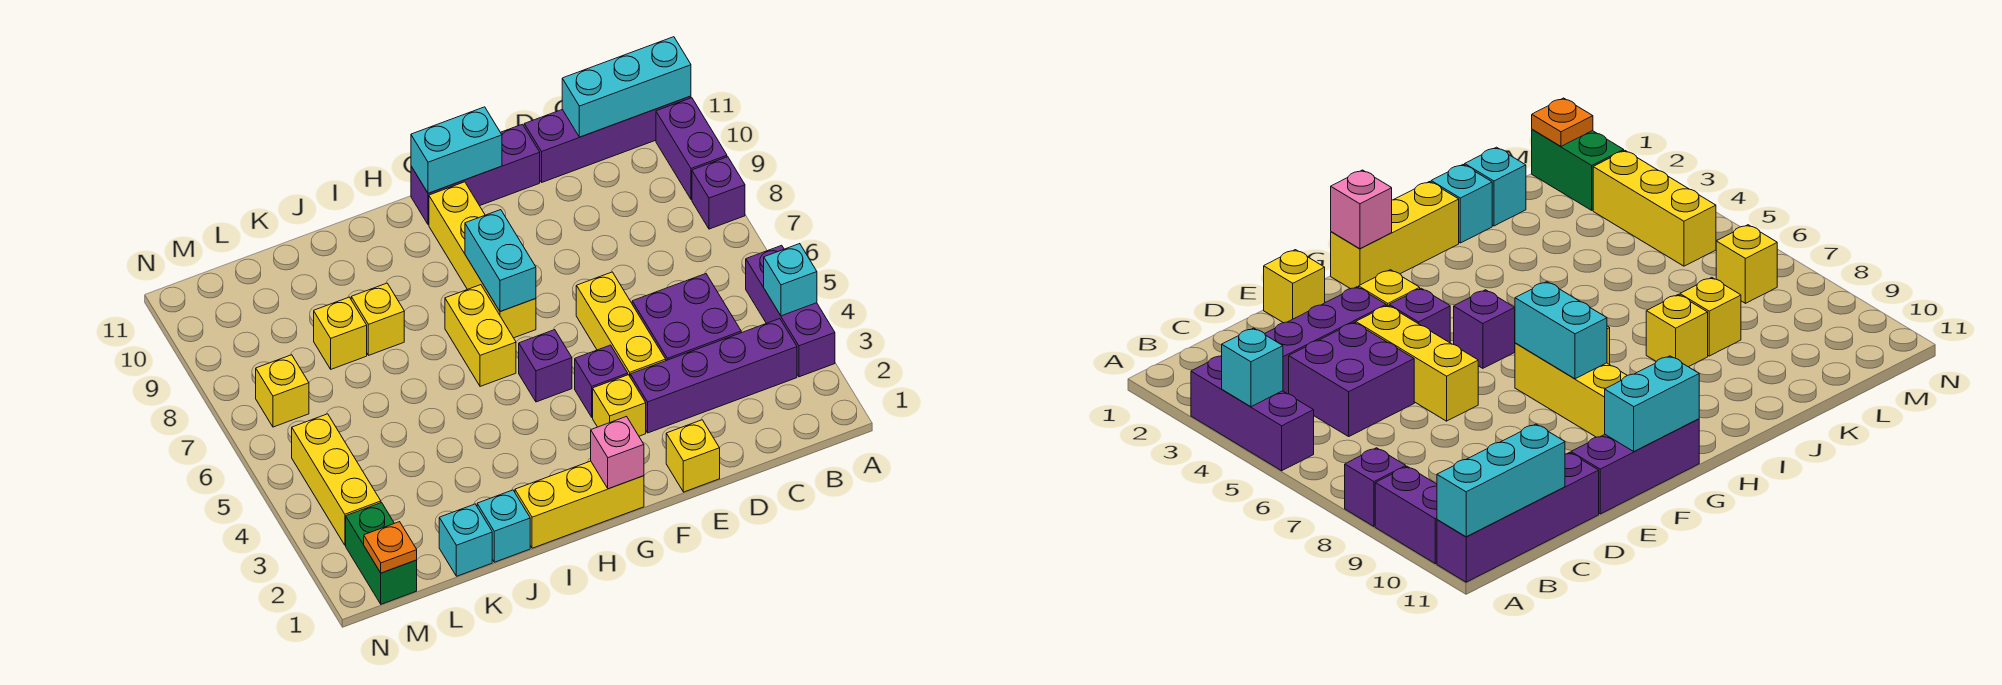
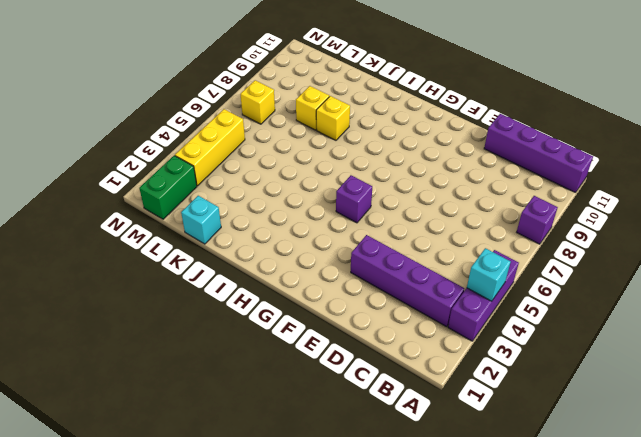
none -> purple brick A9:A10 level 1
none -> purple brick C4:D5 level 1
none -> yellow brick E1 level 1

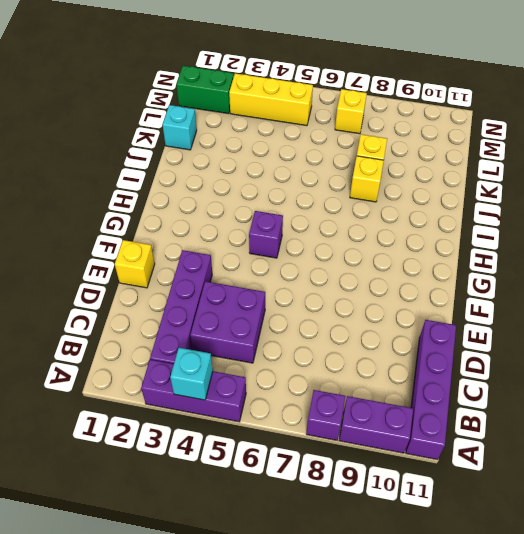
none -> yellow brick E4:E6 level 1
none -> purple brick E11:G11 level 1
none -> yellow brick F3 level 1

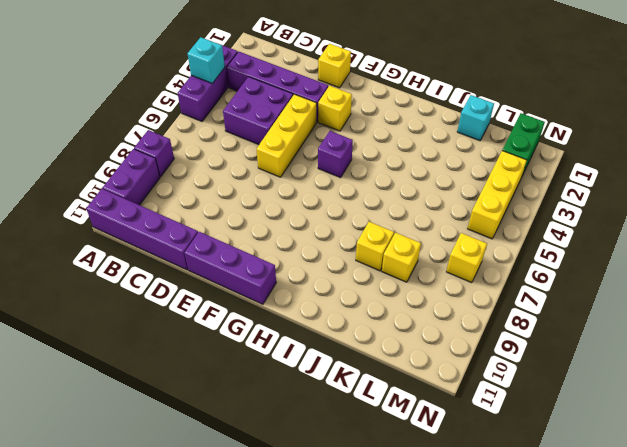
none -> purple brick F4 level 1
none -> yellow brick G1:I1 level 1
none -> yellow brick G7:G10 level 1

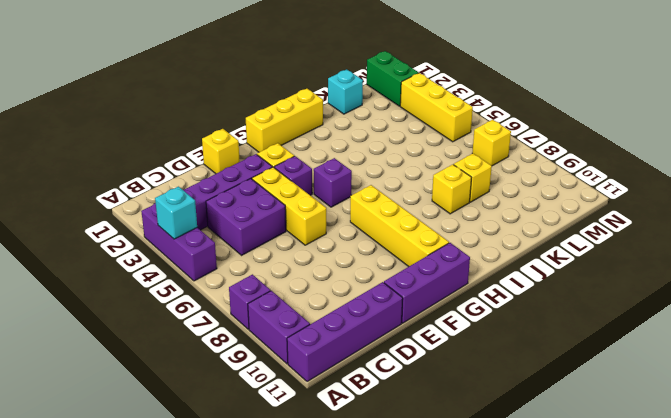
none -> yellow brick H6:H7 level 1
none -> cyan brick J1 level 1
none -> cyan brick A11:C11 level 2

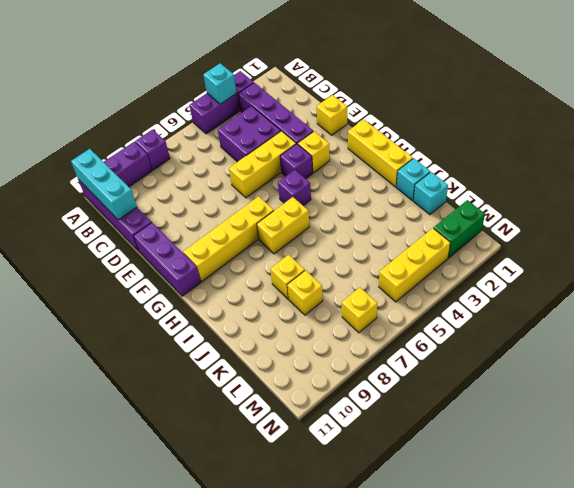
none -> cyan brick F11:G11 level 2
none -> pink brick G1 level 2
none -> cyan brick G7:G8 level 2

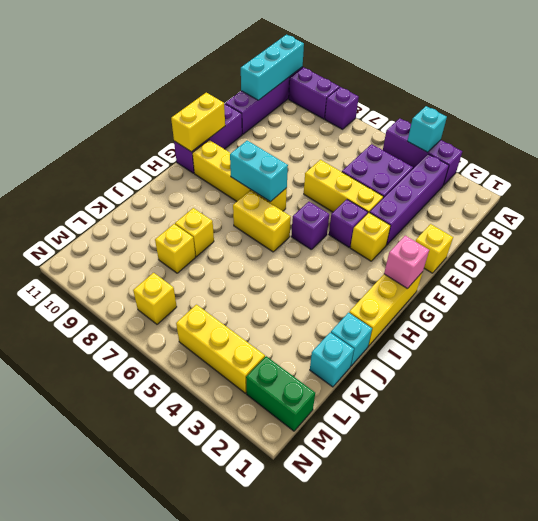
yellow brick F11:G11 level 2 -> cyan brick F11:G11 level 2
none -> orange plate M1 level 2

